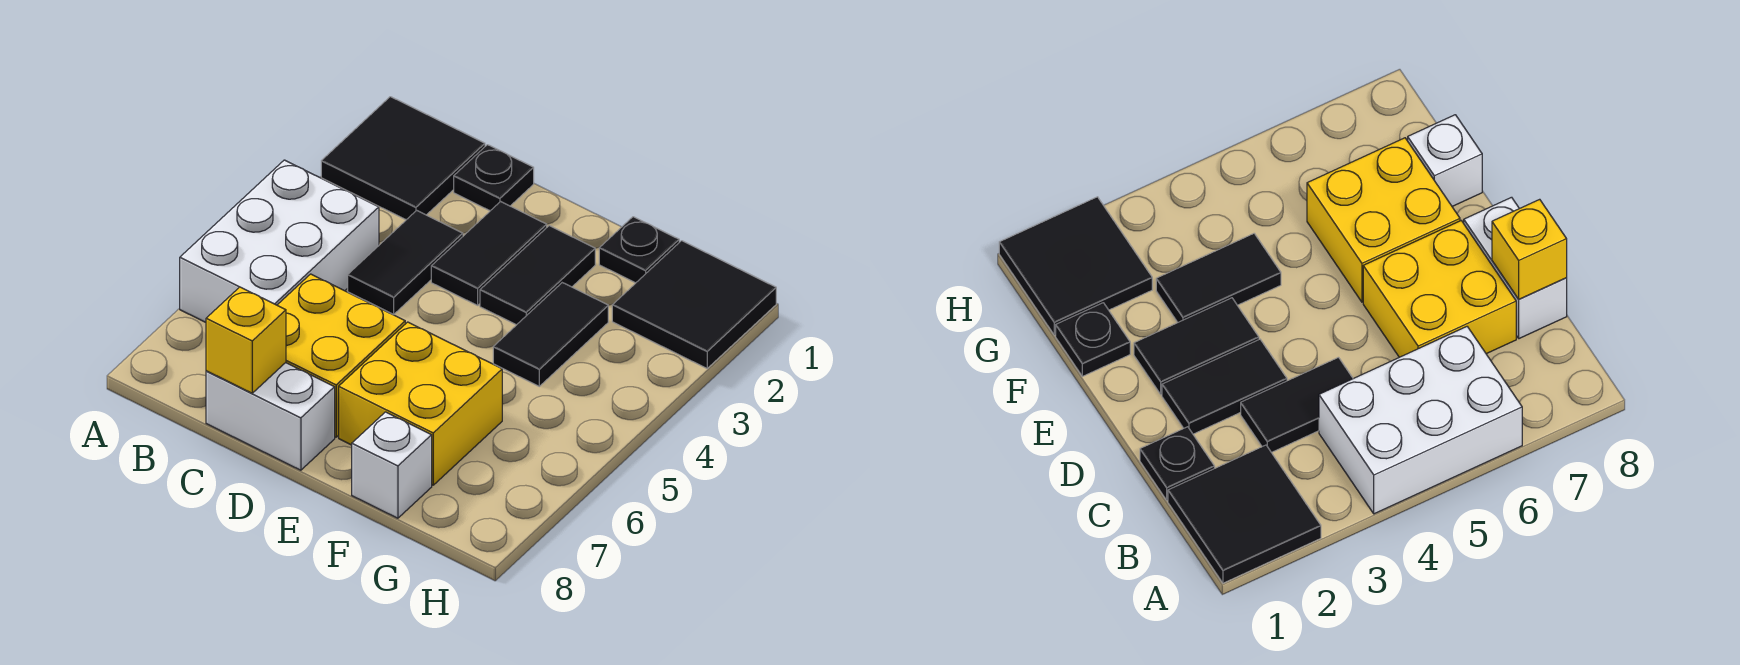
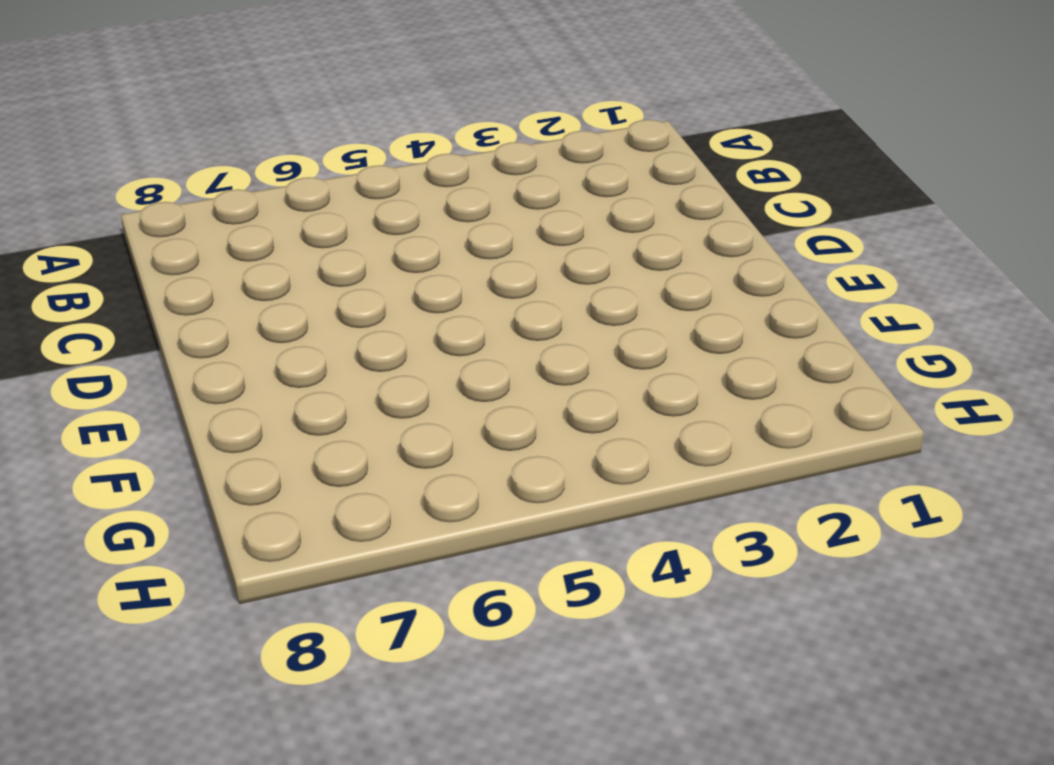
none -> black tile A1:B2 level 1
none -> white brick A4:B6 level 1
none -> black plate C1 level 1

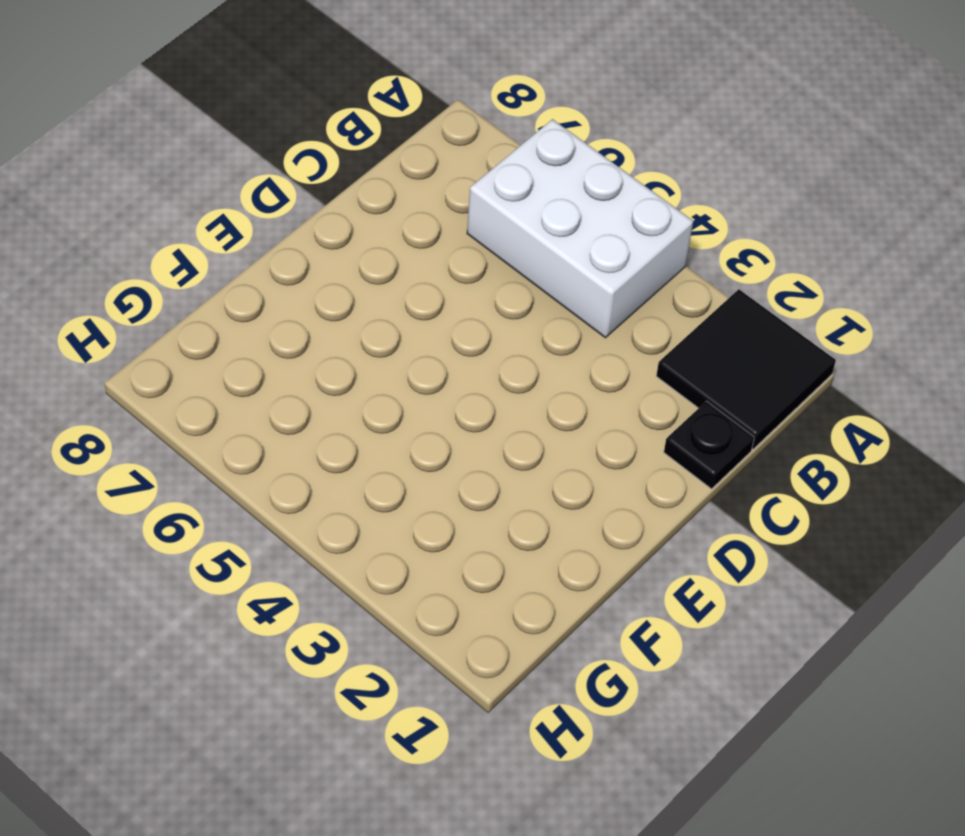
none -> black tile C3:C4 level 1
none -> yellow brick C6:D7 level 1
none -> white brick C8:D8 level 1

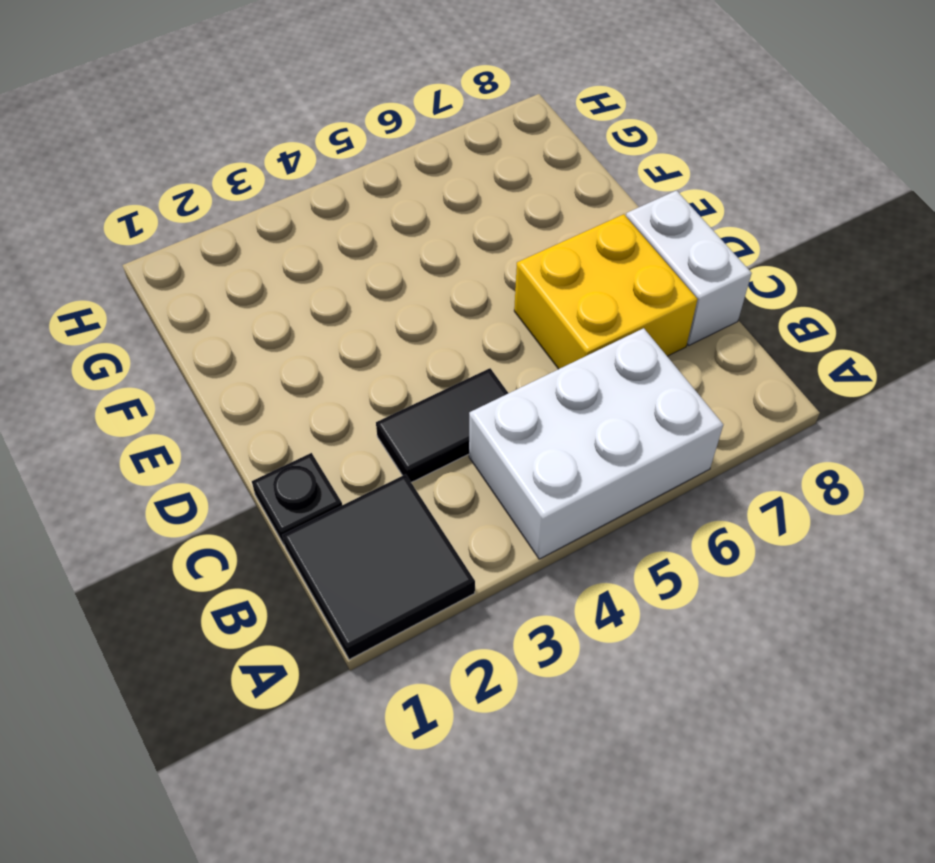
none -> black tile D2:D3 level 1
none -> black tile E2:E3 level 1
none -> yellow brick E6:F7 level 1

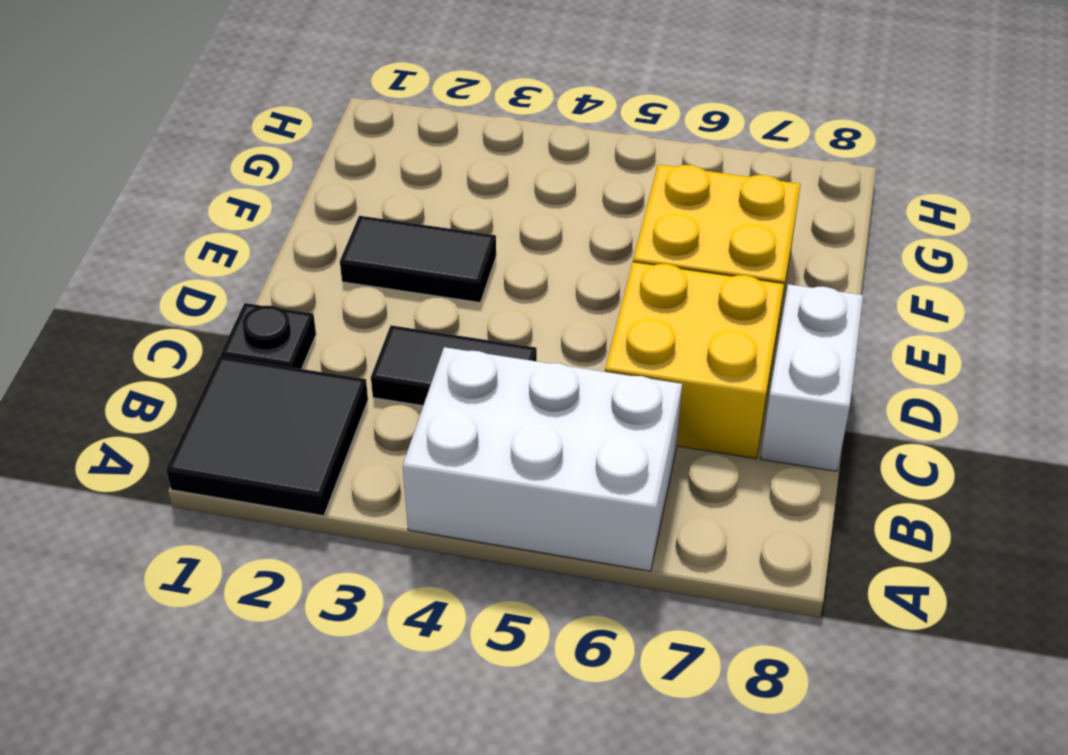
none -> black tile D2:D3 level 1
none -> black plate F1 level 1
none -> black tile F3:F4 level 1

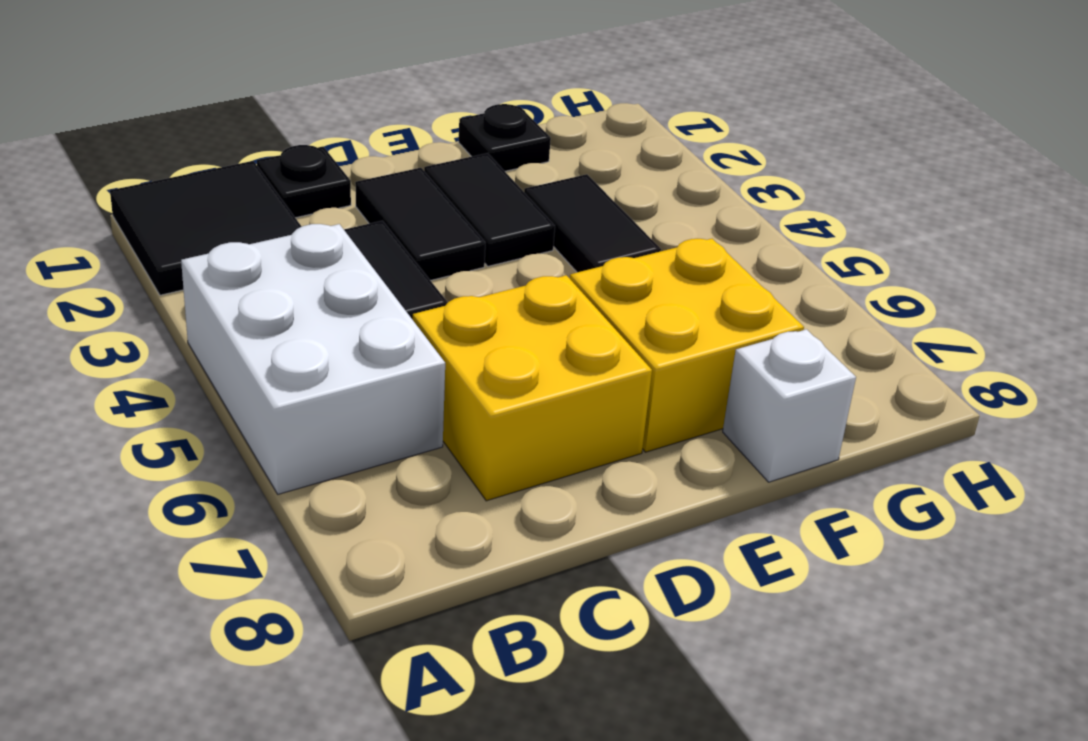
none -> white brick C8:D8 level 1
none -> black tile G1:H2 level 1
none -> yellow brick C8 level 2

